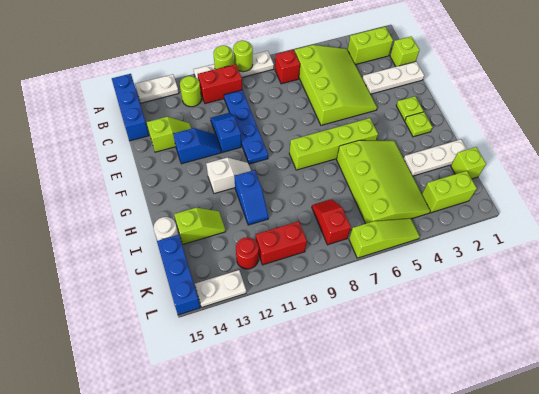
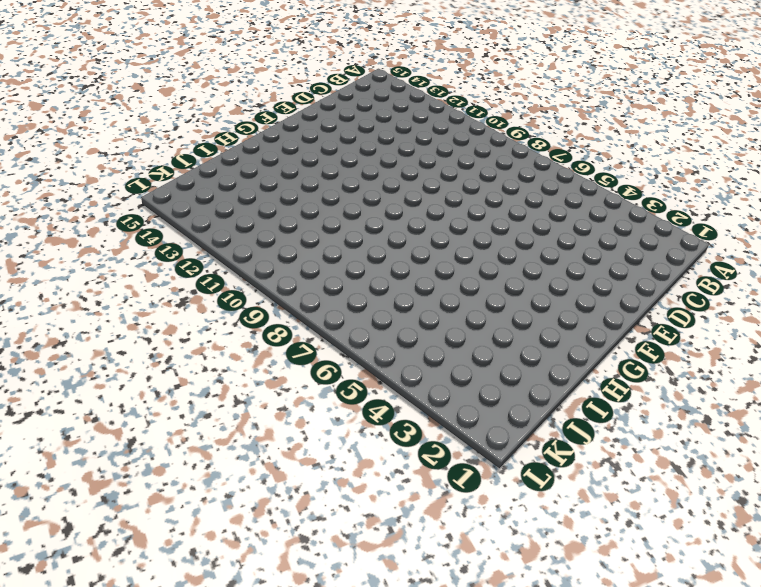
none -> white plate A8:A11 level 1
none -> white plate A13:A14 level 1
none -> blue brick A15:C15 level 1
none -> lime brick B2:B3 level 1

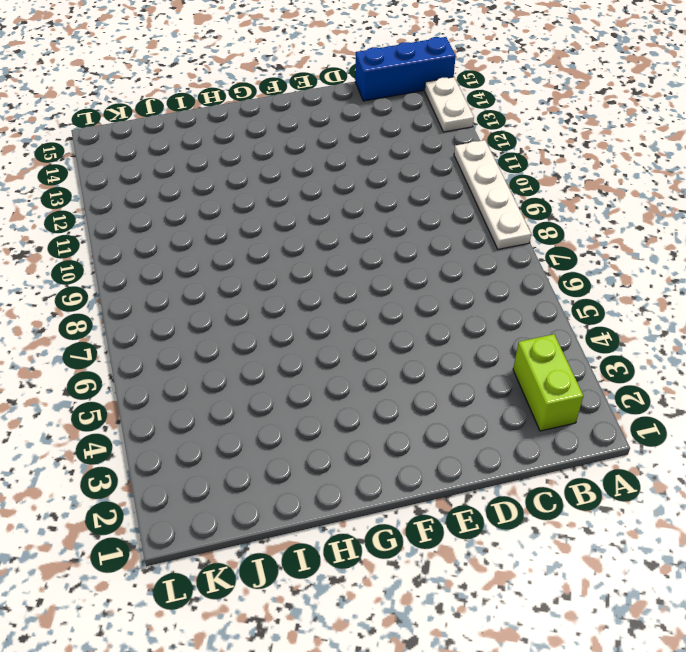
none -> lime slope B4:E6 level 1 top 6
none -> red brick B7 level 1
none -> red brick B10:B11 level 1
none -> lime round brick B12 level 1

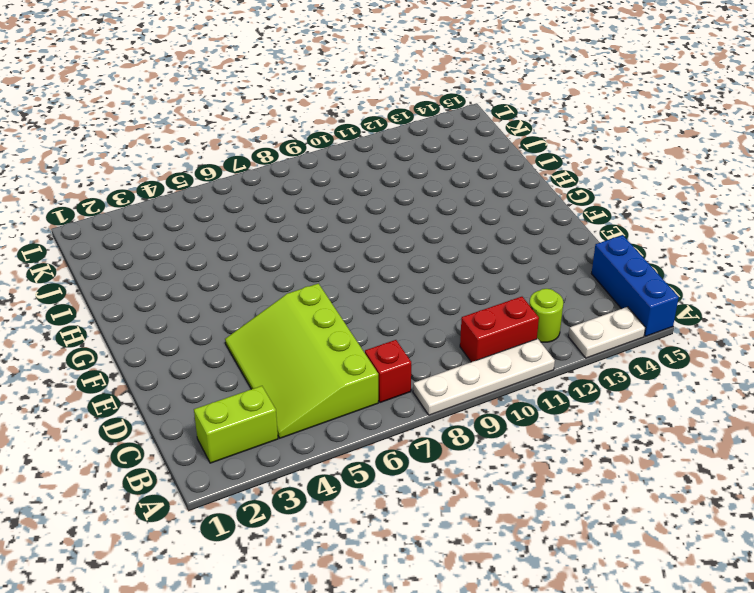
none -> lime brick C1 level 1
none -> blue plate C10:F10 level 1
none -> white plate D1:D3 level 1
none -> blue slope D11:E11 level 1 top E

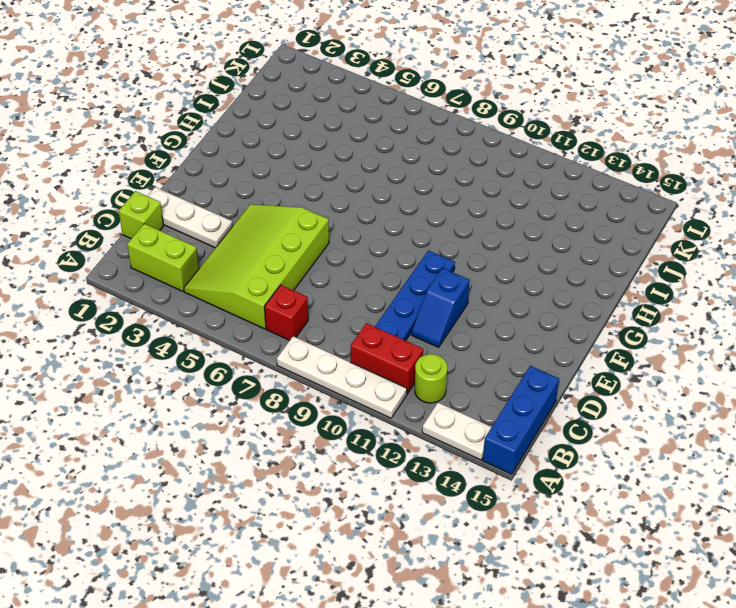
none -> lime slope D13:D14 level 1 top 14
none -> blue slope E12:E13 level 1 top 13
none -> lime plate F2 level 1
none -> lime plate G2 level 1

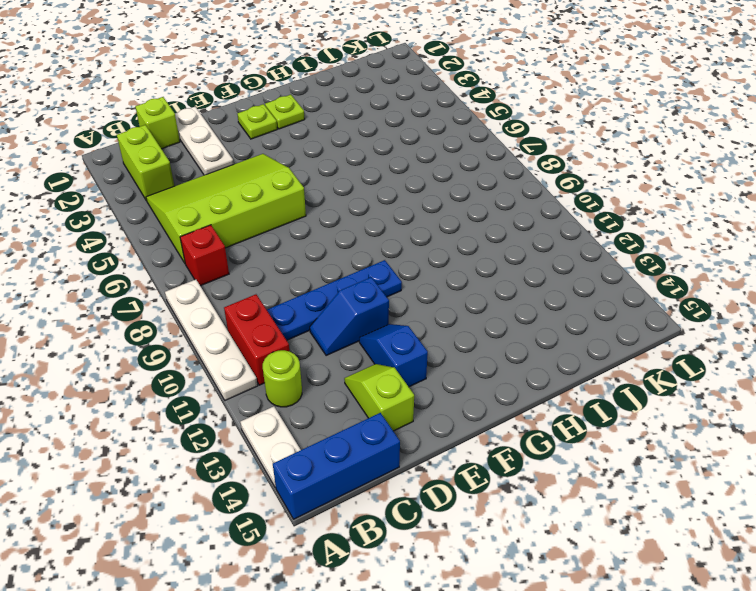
none -> lime brick G5:G8 level 1
none -> white slope G11:G12 level 1 top 12
none -> lime slope H4:K6 level 1 top 6
none -> blue slope H11:I11 level 1 top H

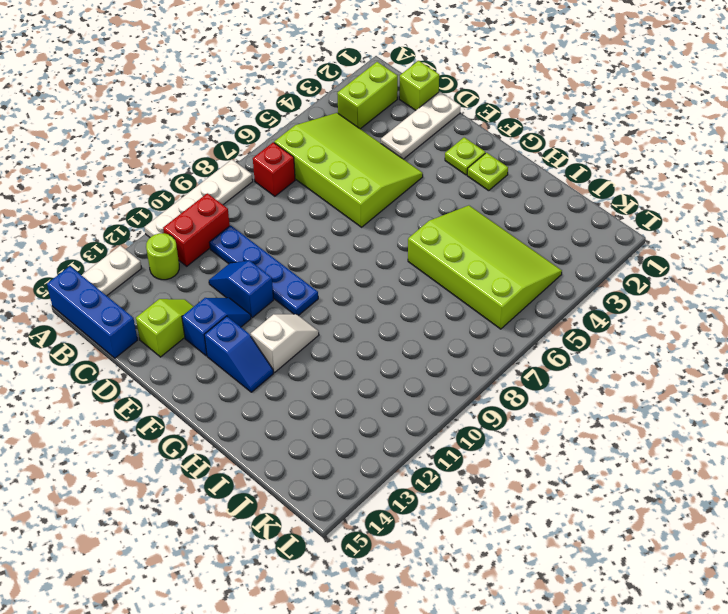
blue slope F13:G13 level 1 top F -> blue slope H11:I11 level 1 top H
none -> lime brick G5:G8 level 1
none -> white plate I1:I3 level 1
none -> lime slope I13:I14 level 1 top 14
none -> white round brick I15 level 1

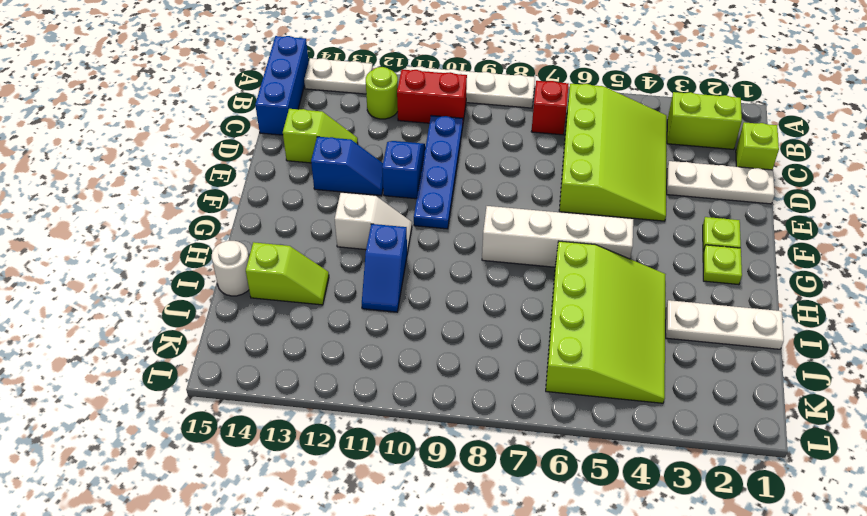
white brick G5:G8 level 1 -> lime brick G5:G8 level 1
none -> lime brick J1 level 1
none -> red slope J8:K8 level 1 top K
none -> blue brick J15:L15 level 1
none -> lime brick K2:K3 level 1

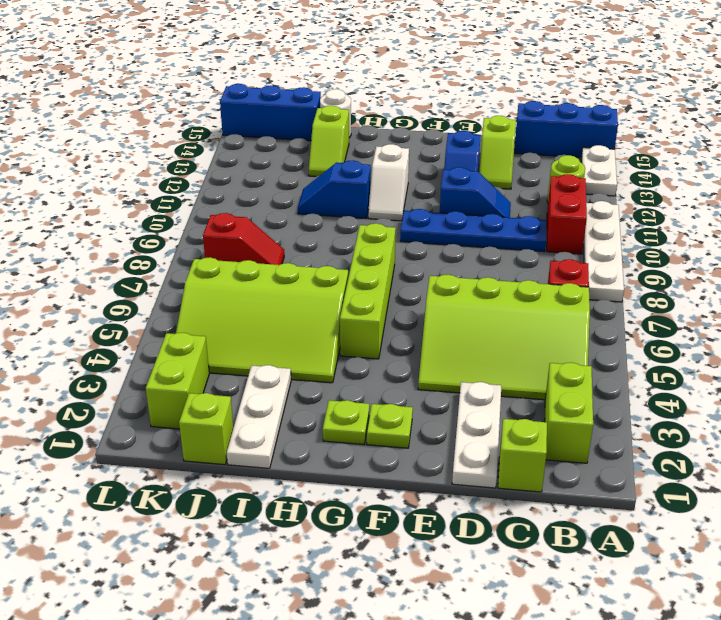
none -> red brick K10:K11 level 1
none -> red round brick K12 level 1
none -> lime slope L5:L7 level 1 top 7
none -> white plate L13:L14 level 1

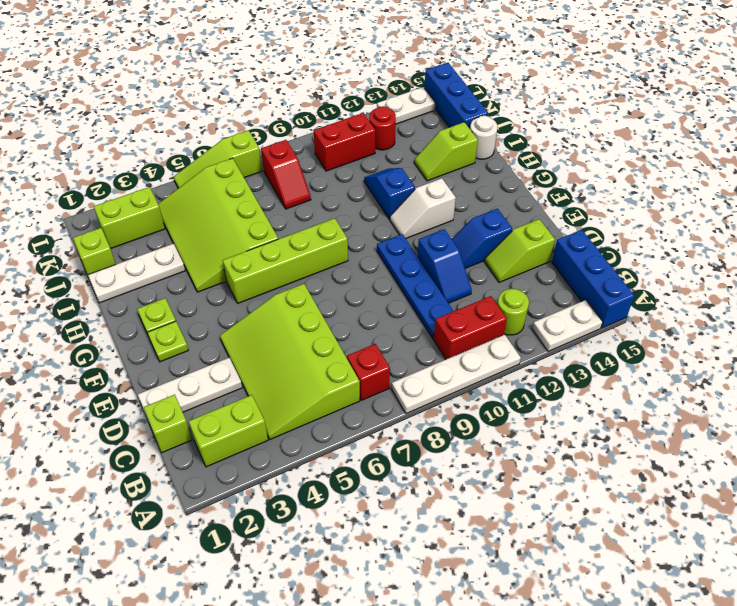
none -> lime round brick A9 level 2
none -> lime round brick A10 level 2

